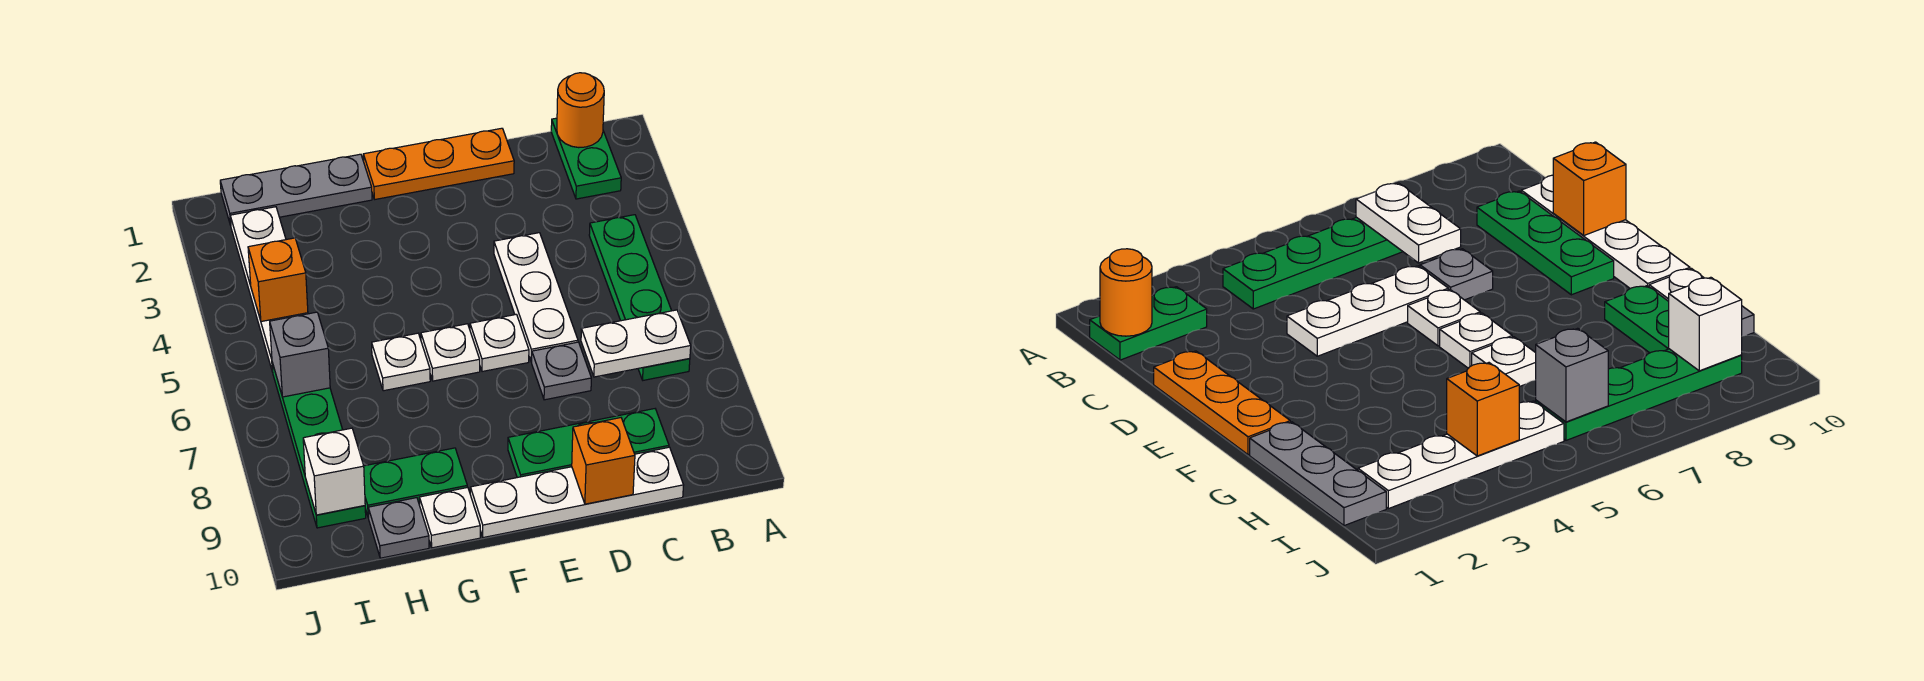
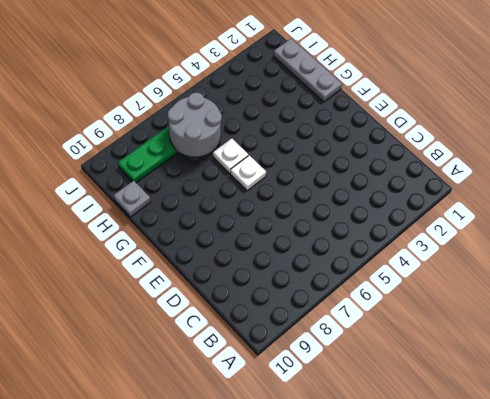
grey round brick H6:I7 level 2 -> grey brick I6 level 2
none -> green plate B1:B2 level 1
none -> green plate B4:B7 level 1
none -> green plate C9:E9 level 1

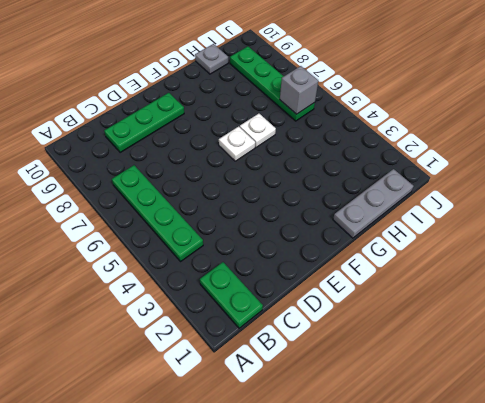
none -> white plate C10:F10 level 1
none -> orange plate D1:F1 level 1
none -> white plate D4:D6 level 1

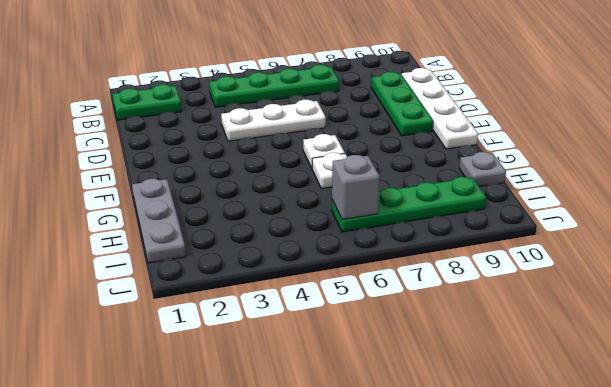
none -> orange plate D1:F1 level 1
none -> grey plate D7 level 1
none -> white plate E6 level 1

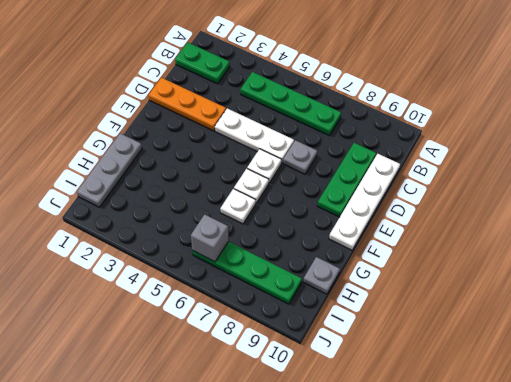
orange plate D1:D3 level 1 -> orange plate D1:F1 level 1
none -> green plate G9:H9 level 1
none -> white plate G10 level 1
none -> white plate I2:I5 level 1

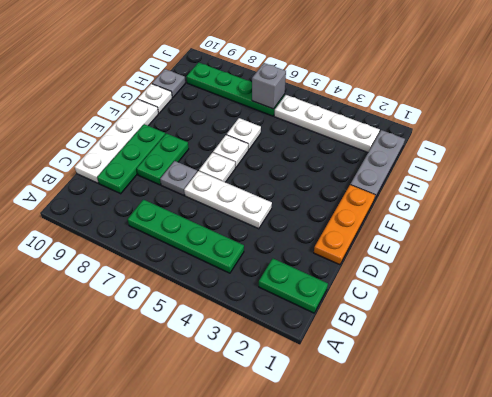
green plate D8:E8 level 1 -> green plate G9:H9 level 1
none -> orange round brick B1 level 2
none -> white plate B7:C7 level 2
none -> orange brick D10 level 2

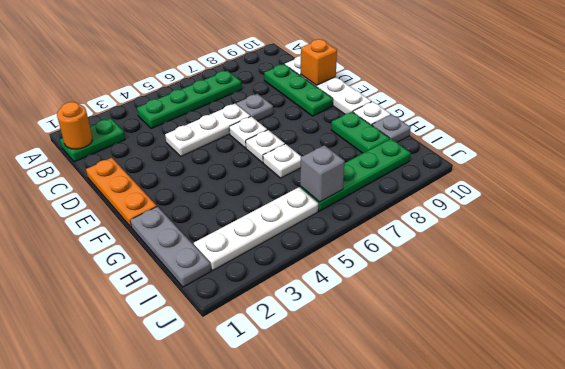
none -> white plate B7:C7 level 2
none -> orange brick I4 level 2
none -> white brick I9 level 2

